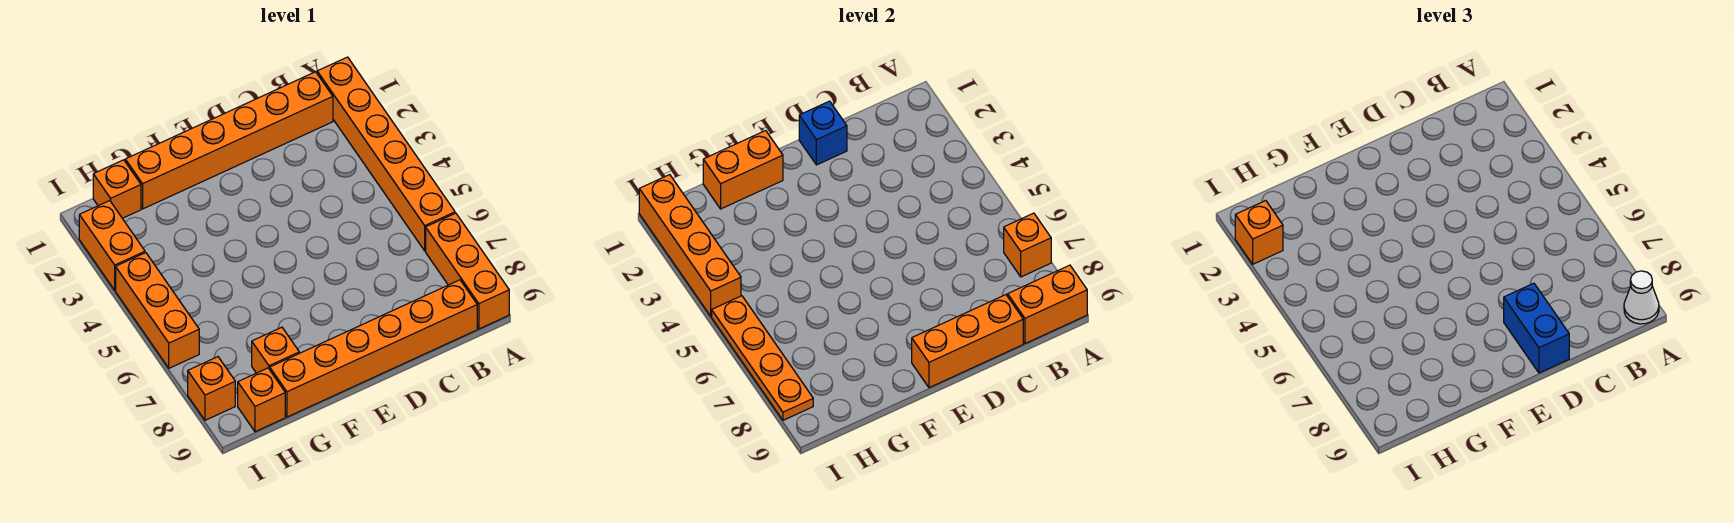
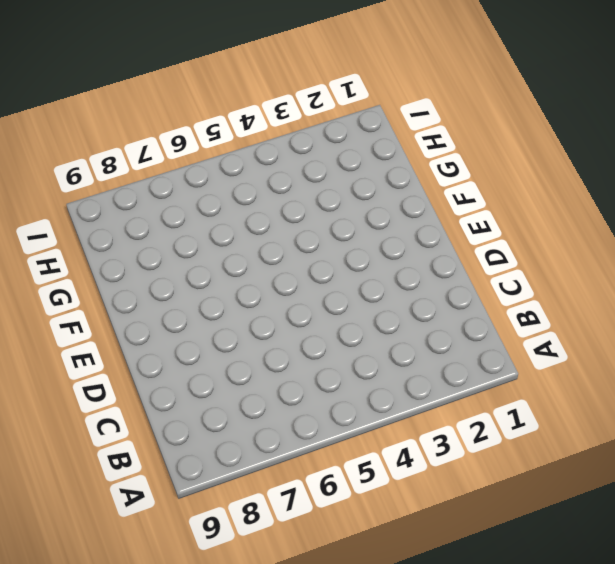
none -> orange brick A1:A6 level 1
none -> orange brick A7:A9 level 1
none -> orange brick B1:G1 level 1

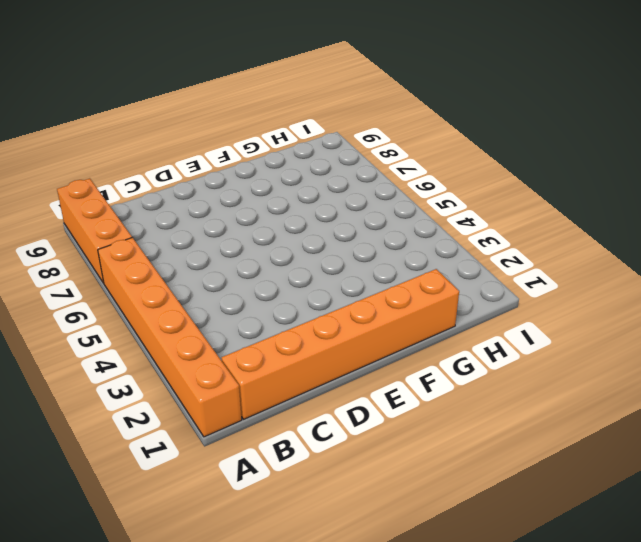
none -> orange brick B9:G9 level 1
none -> orange brick G8 level 1
none -> orange brick H1 level 1

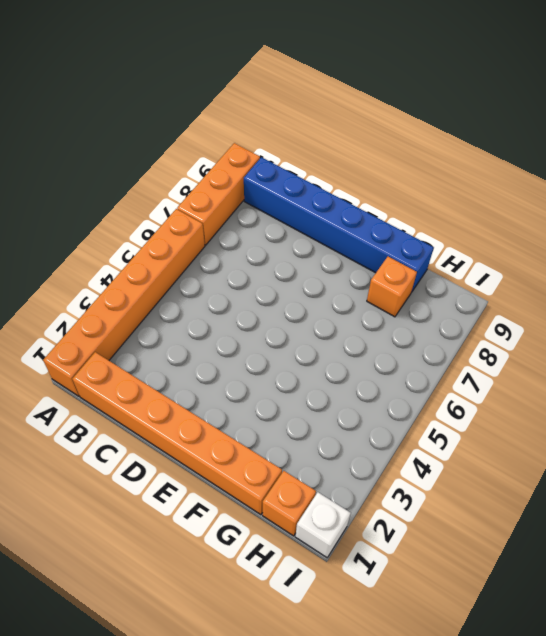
blue brick B9:G9 level 1 -> orange brick B9:G9 level 1
white brick I1 level 1 -> none
none -> orange brick H9 level 1
none -> orange brick I2:I3 level 1
none -> orange brick I4:I6 level 1

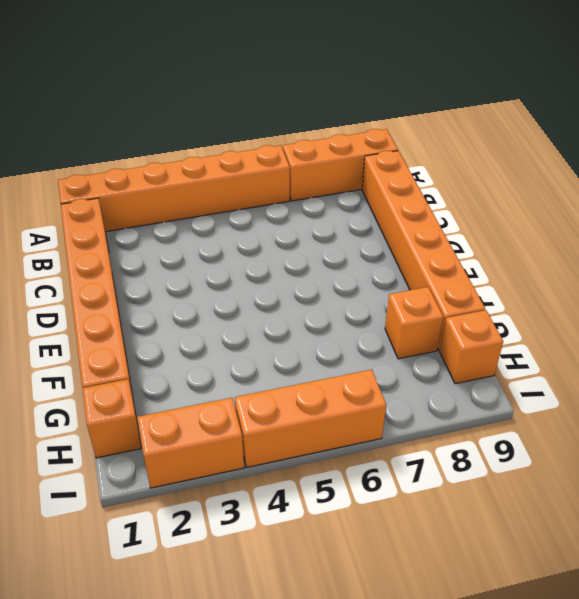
none -> orange brick I8 level 1
none -> orange brick A7 level 2
none -> orange brick A9:B9 level 2

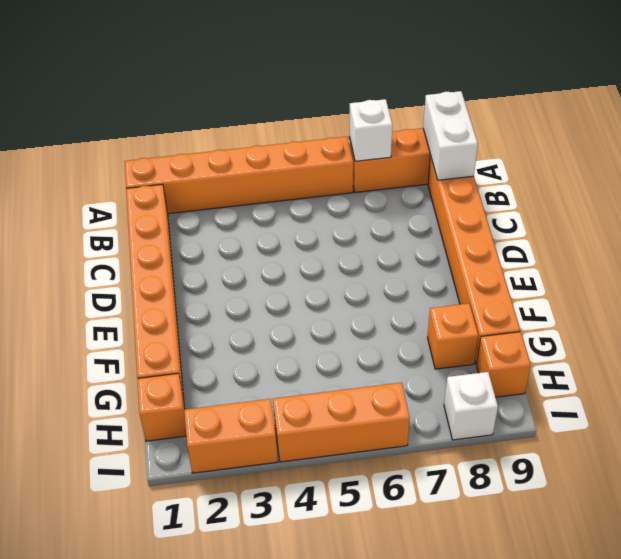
white brick A7 level 2 -> orange brick A7 level 2
white brick A9:B9 level 2 -> orange brick A9:B9 level 2
white brick I8 level 1 -> orange brick I8 level 1
none -> orange brick C9:E9 level 2
none -> blue brick D1 level 2
none -> orange brick F1:G1 level 2

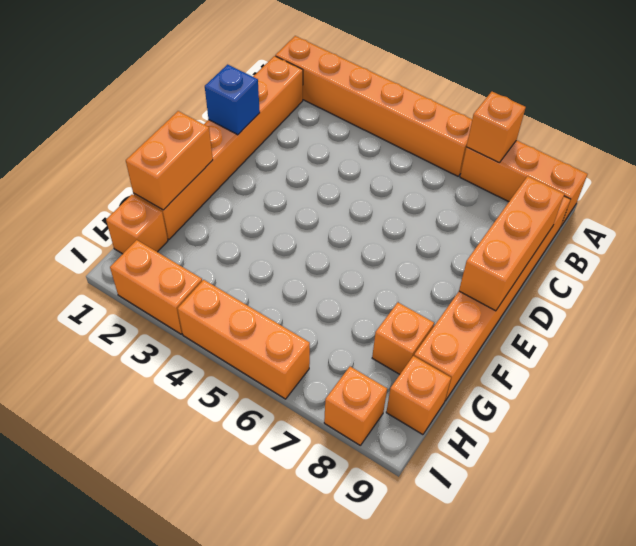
none -> orange brick A9:B9 level 2
none -> orange brick I1:I4 level 2
none -> orange plate I5:I8 level 2

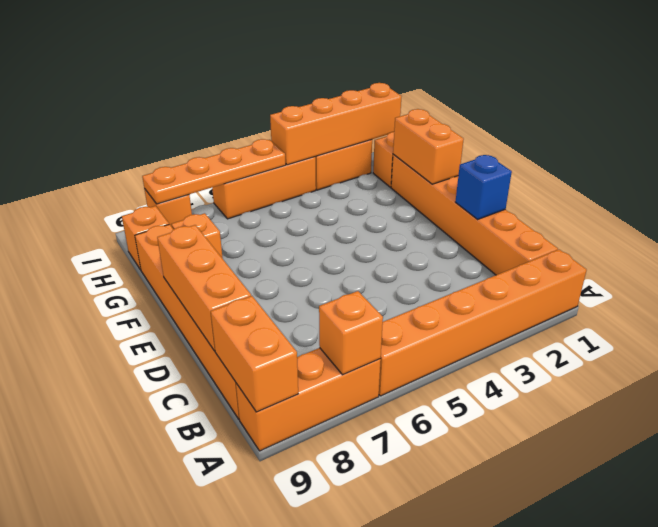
none -> white cone A9 level 3
none -> blue brick D8:D9 level 3
none -> orange brick I2 level 3

